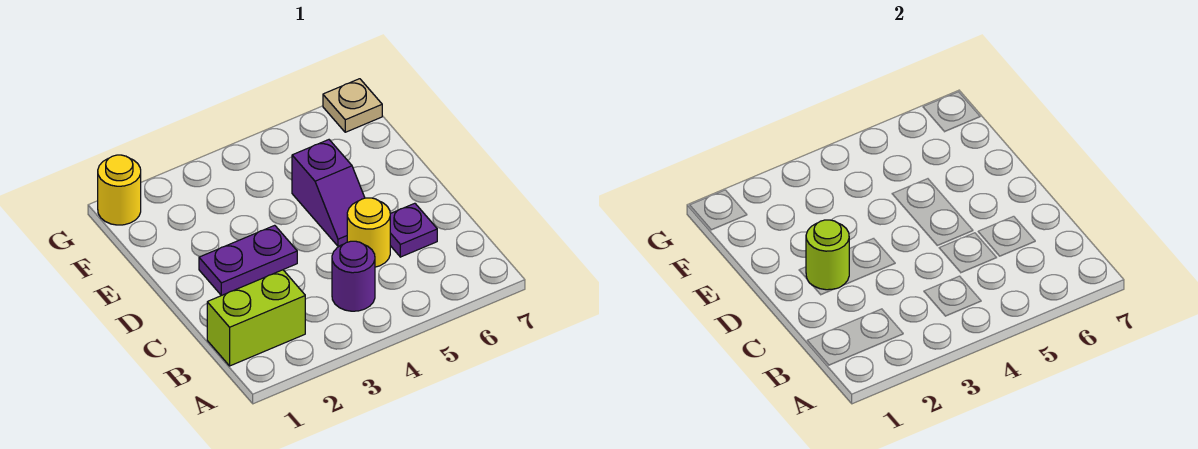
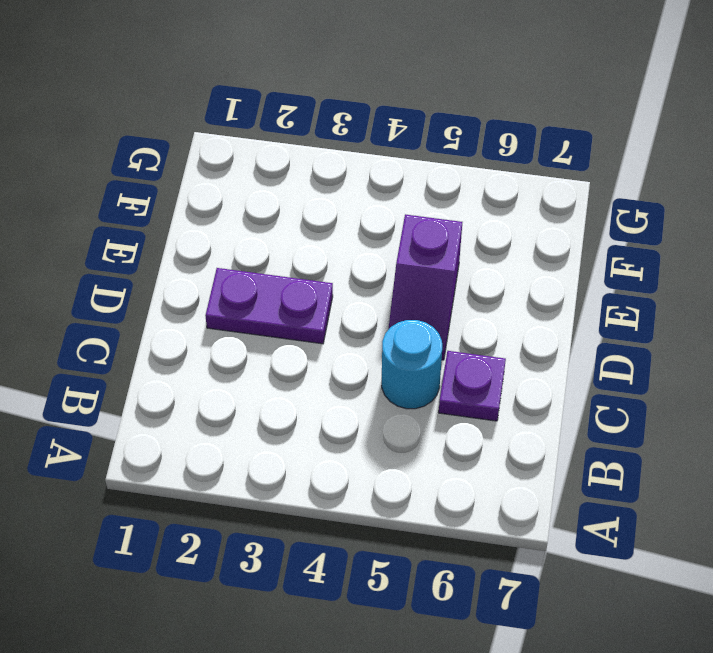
cyan round brick C5 level 1 -> yellow round brick C5 level 1
none -> lime brick B1:B2 level 1
none -> purple round brick B4 level 1

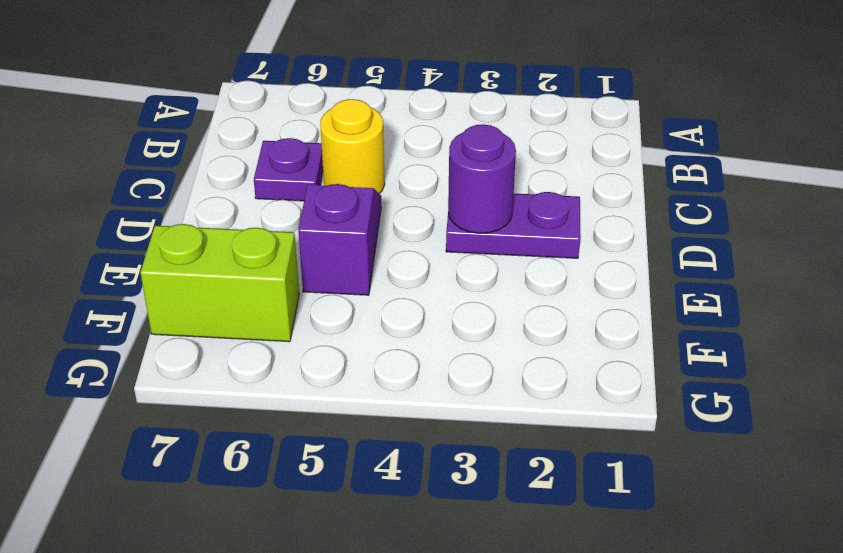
purple round brick D3 level 2 -> purple round brick B4 level 1
lime brick F6:F7 level 1 -> lime brick B1:B2 level 1
none -> yellow round brick G1 level 1
none -> tan plate G7 level 1

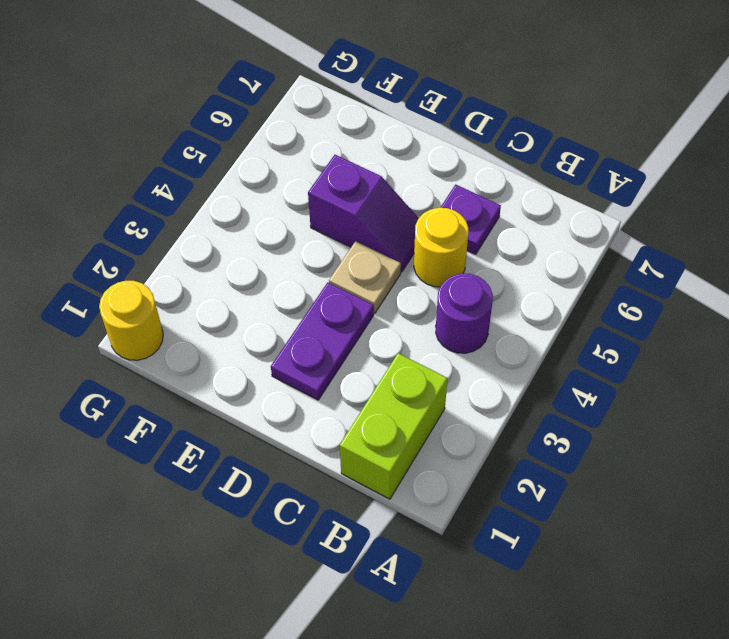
tan plate D4 level 1 -> tan plate G7 level 1
none -> lime round brick D2 level 2

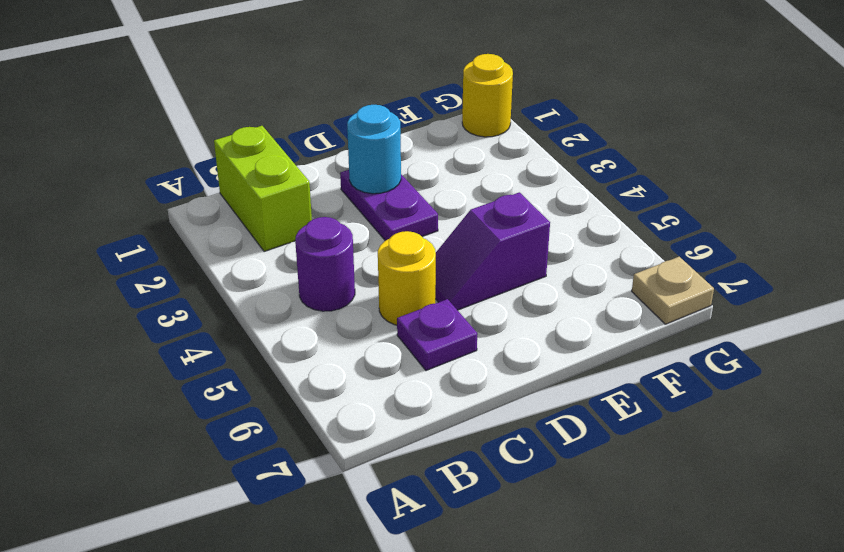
cyan round brick D2 level 2 -> lime round brick D2 level 2

